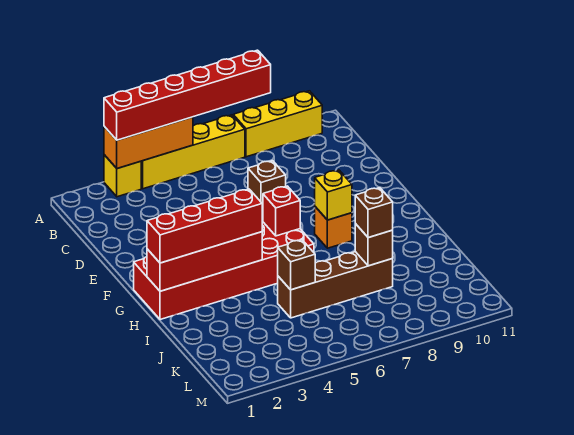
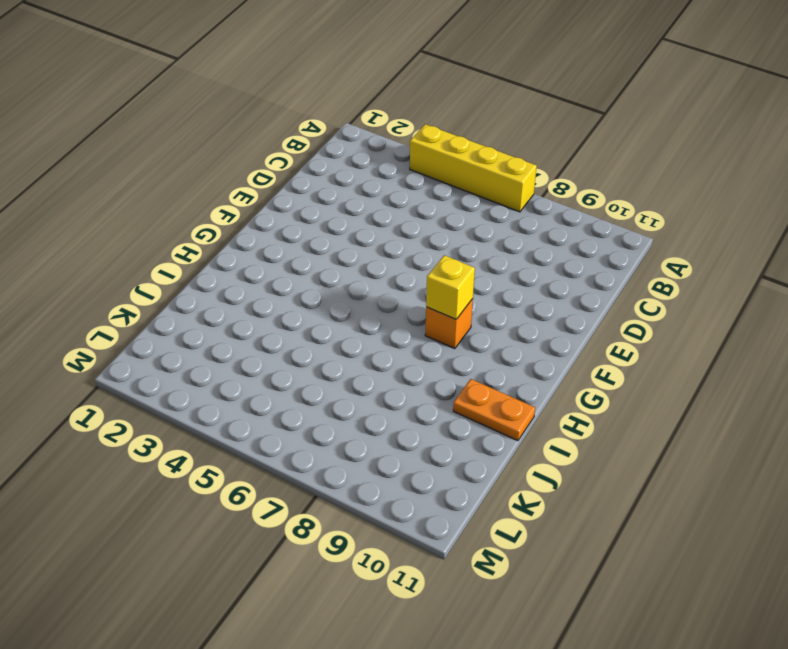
orange plate I10:I11 level 1 -> none
none -> yellow brick A3 level 1
none -> yellow brick A8:A10 level 1
none -> brown brick D7 level 1

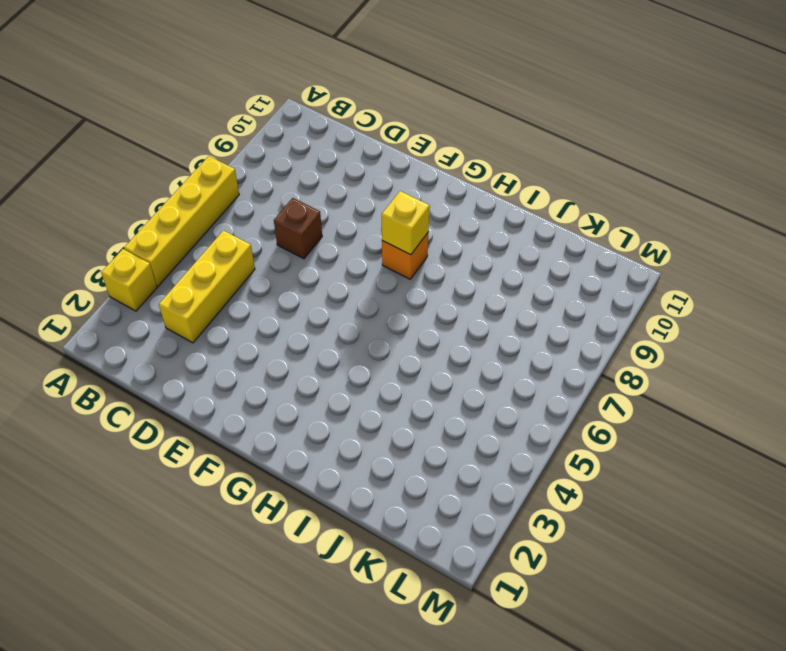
yellow brick C3:C5 level 1 -> yellow brick A8:A10 level 1
none -> red brick G1:H6 level 1
none -> brown brick J5:J8 level 1
none -> orange brick A3:A5 level 2

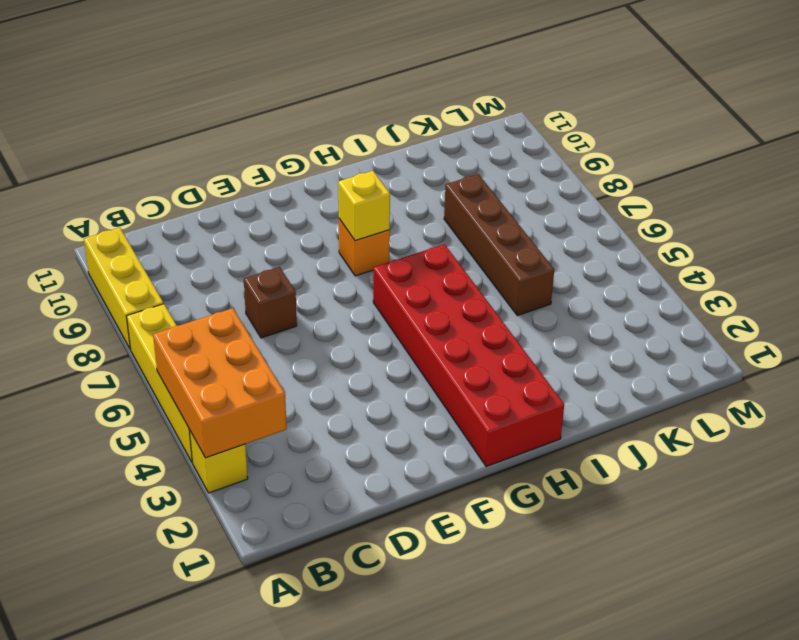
orange brick A3:B5 level 2 -> orange brick A3:A5 level 2
none -> red brick G6 level 2
none -> red brick H1:H4 level 2
none -> brown brick J5 level 2

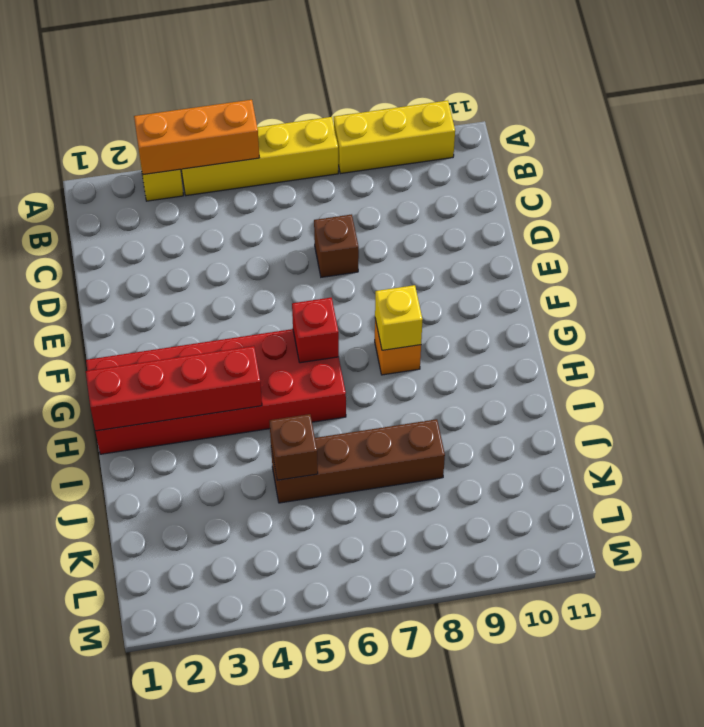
none -> brown brick J8 level 2
none -> red brick A3:A8 level 3
none -> red brick H1:H4 level 3

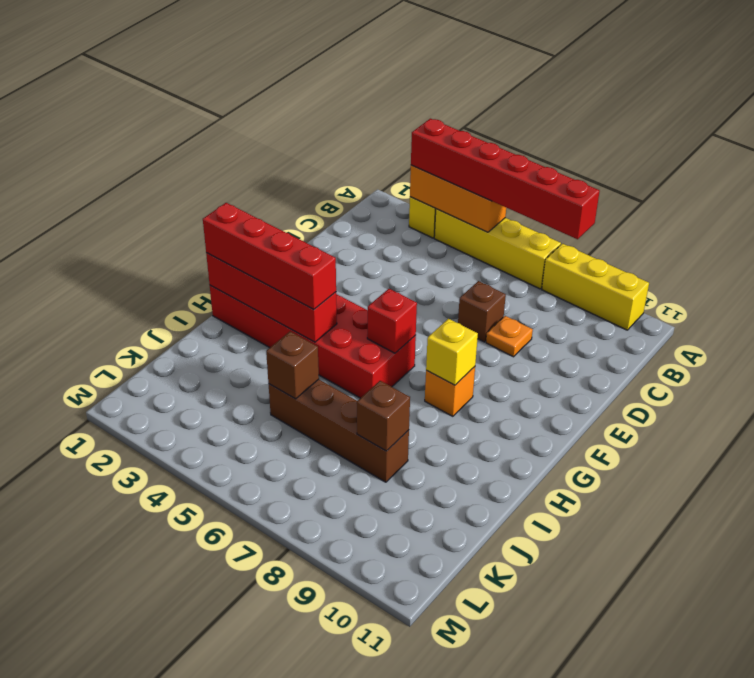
orange plate D8 level 1 -> none
none -> brown brick J8 level 3

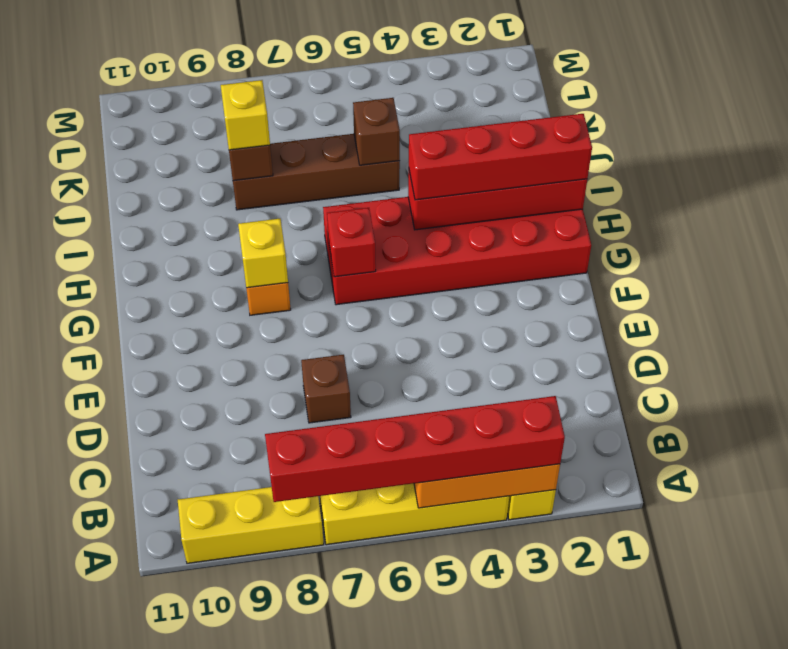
yellow brick J8 level 3 -> brown brick J8 level 3

